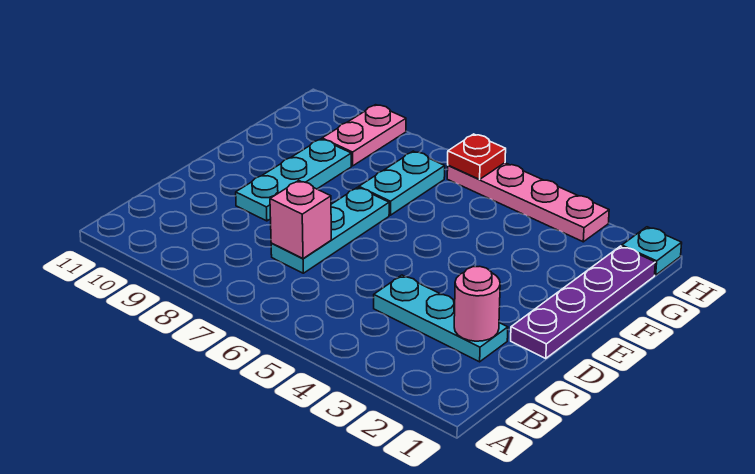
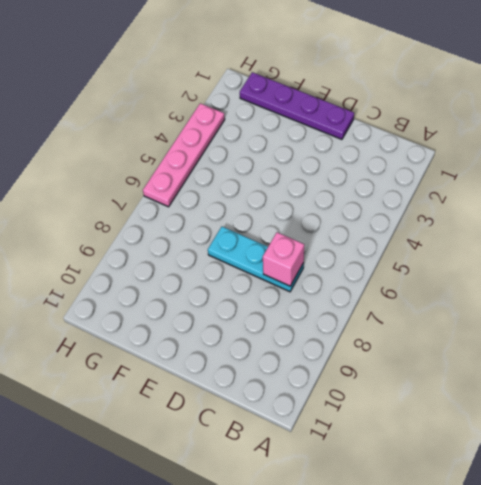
none -> cyan plate C2:C4 level 1
none -> cyan plate D9:F9 level 1

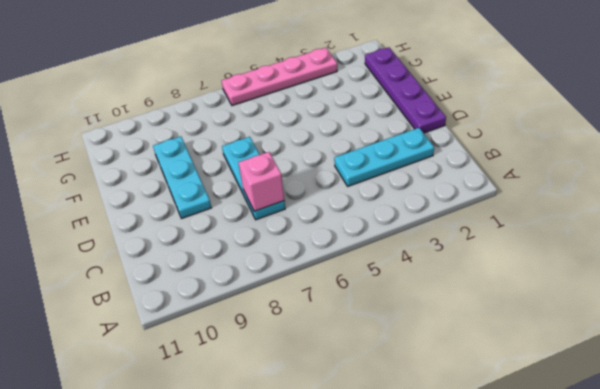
none -> cyan plate F7:G7 level 1
none -> pink plate G9:H9 level 1

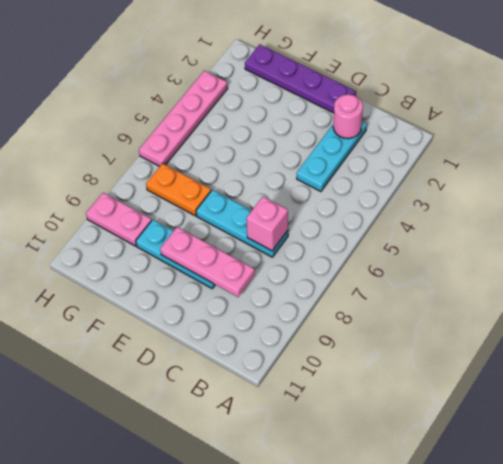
pink plate C9:E9 level 2 -> none
orange plate F7:G7 level 1 -> cyan plate F7:G7 level 1
none -> cyan plate H1 level 1
none -> red plate H6 level 2

